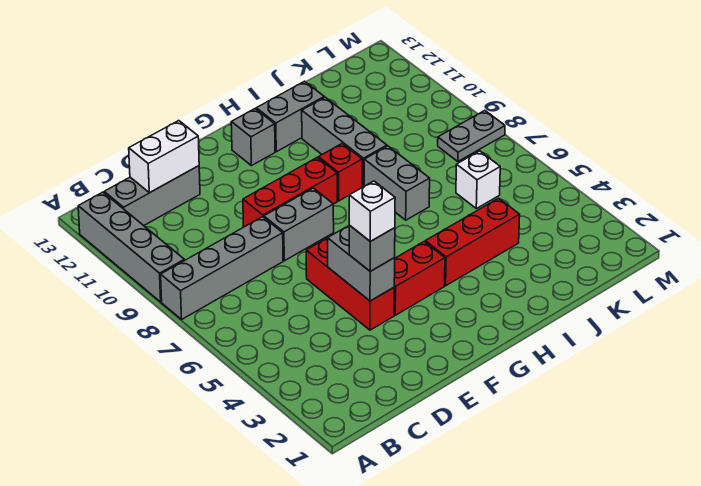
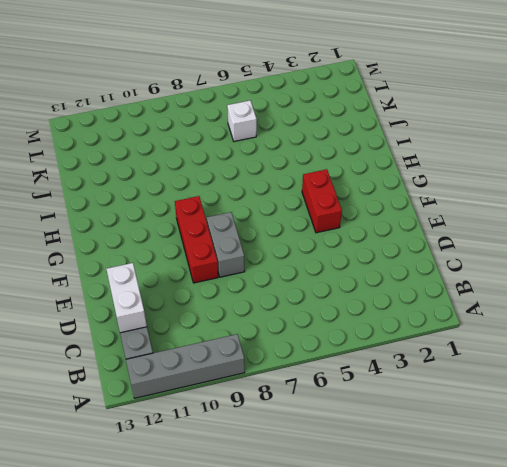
none -> grey brick A8:D8 level 1
none -> red brick E4:E6 level 1
none -> grey brick G12 level 1

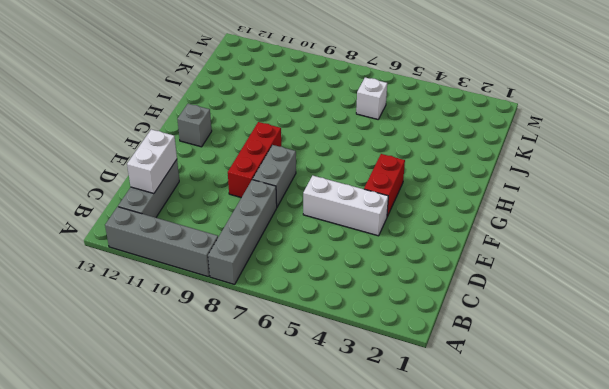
white brick E4:E6 level 1 -> red brick E4:E6 level 1
none -> red brick H4:J4 level 1
none -> red brick H9 level 1
none -> grey brick H12:I12 level 1

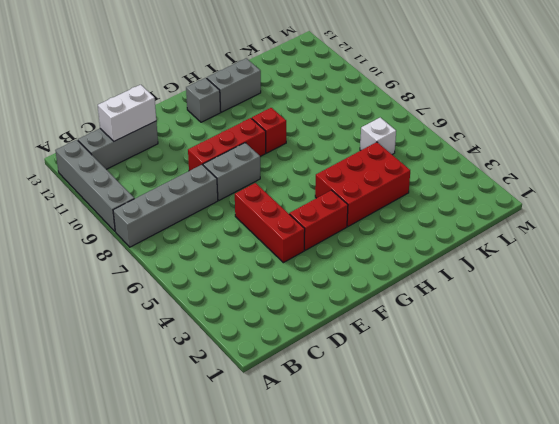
red brick H4:J5 level 1 -> red brick H4:J4 level 1
none -> grey brick I7:I8 level 1
none -> grey brick I9:I11 level 1
none -> grey plate L8:M8 level 1

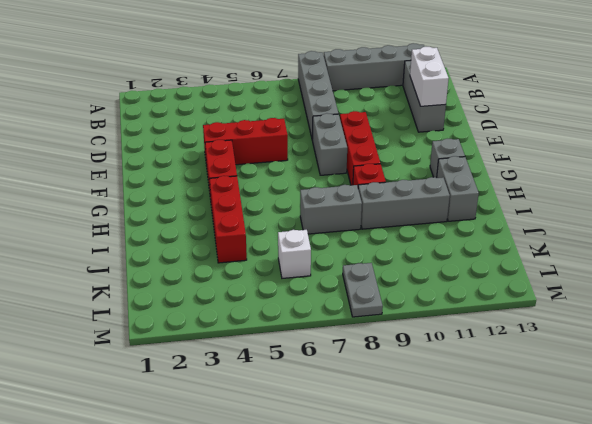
none -> grey brick E4:E5 level 2
none -> grey brick E4 level 3
none -> white brick E4 level 4

